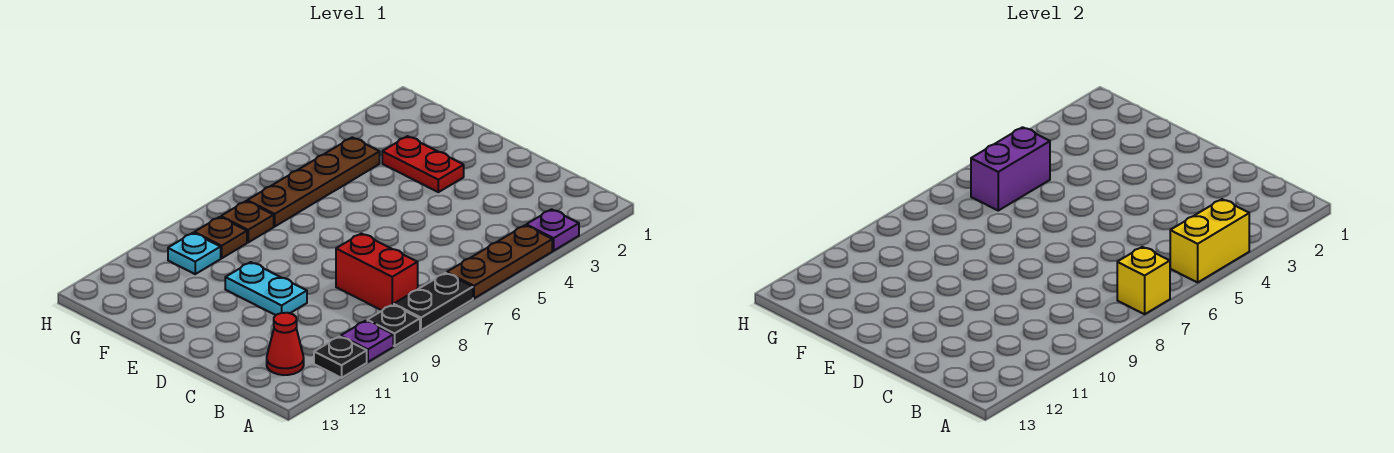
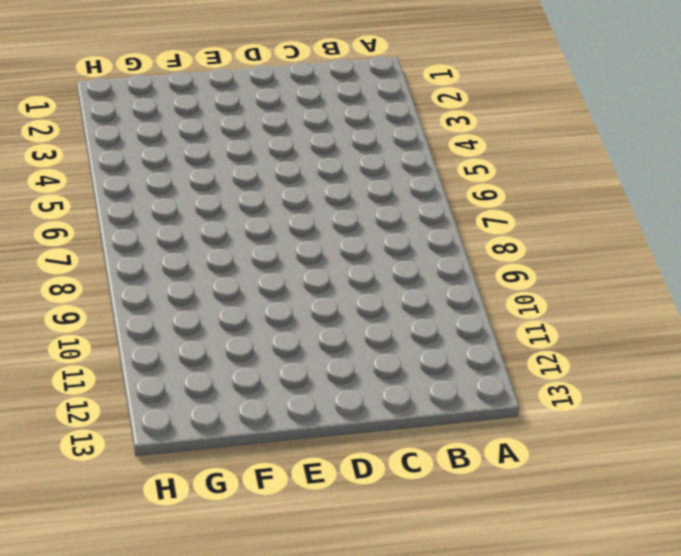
none -> purple plate A3 level 1
none -> brown plate A4:A6 level 1
none -> black plate A7:A8 level 1

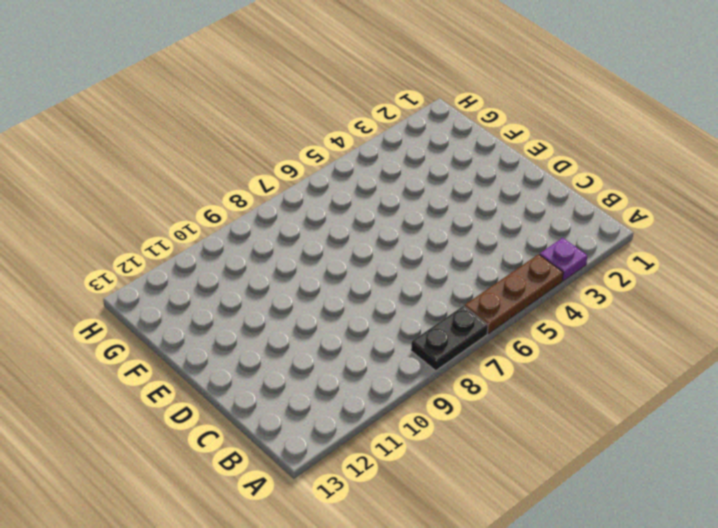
none -> black plate A9 level 1
none -> purple plate A10 level 1
none -> black plate A11 level 1

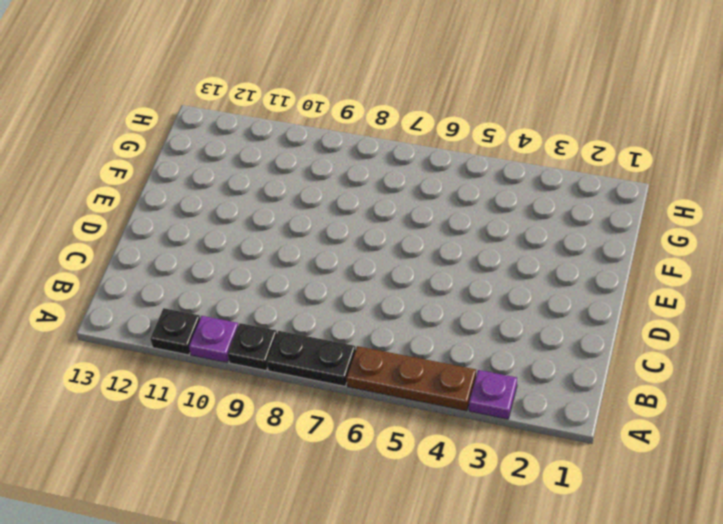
none -> red brick B8:C8 level 1
none -> red cone B12 level 1
none -> cyan plate D10:E10 level 1

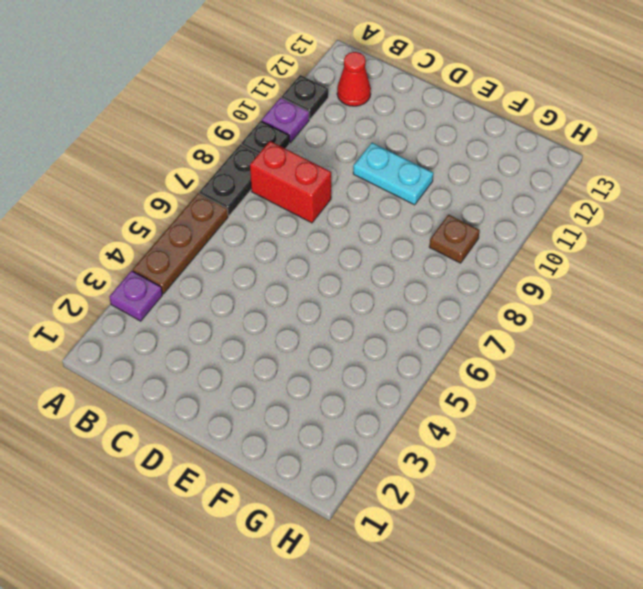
none -> red plate E3:F3 level 1
none -> brown plate G4:G7 level 1
none -> brown plate G8 level 1

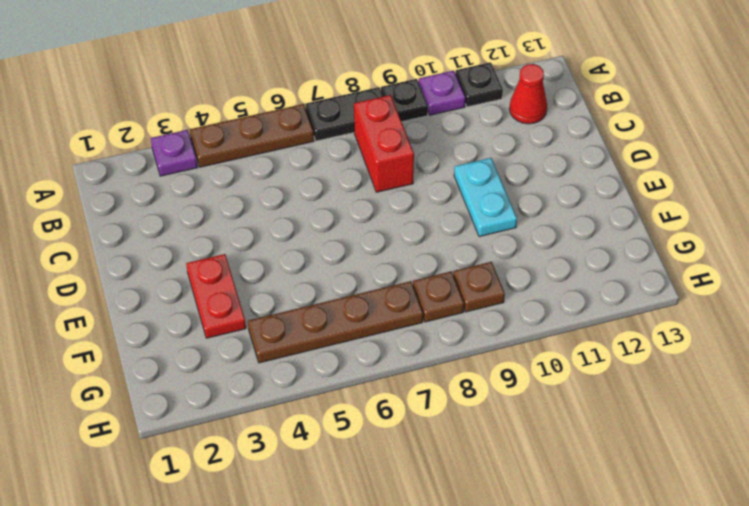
none -> cyan plate G10 level 1
none -> yellow brick A4:A5 level 2
none -> yellow brick A7 level 2

